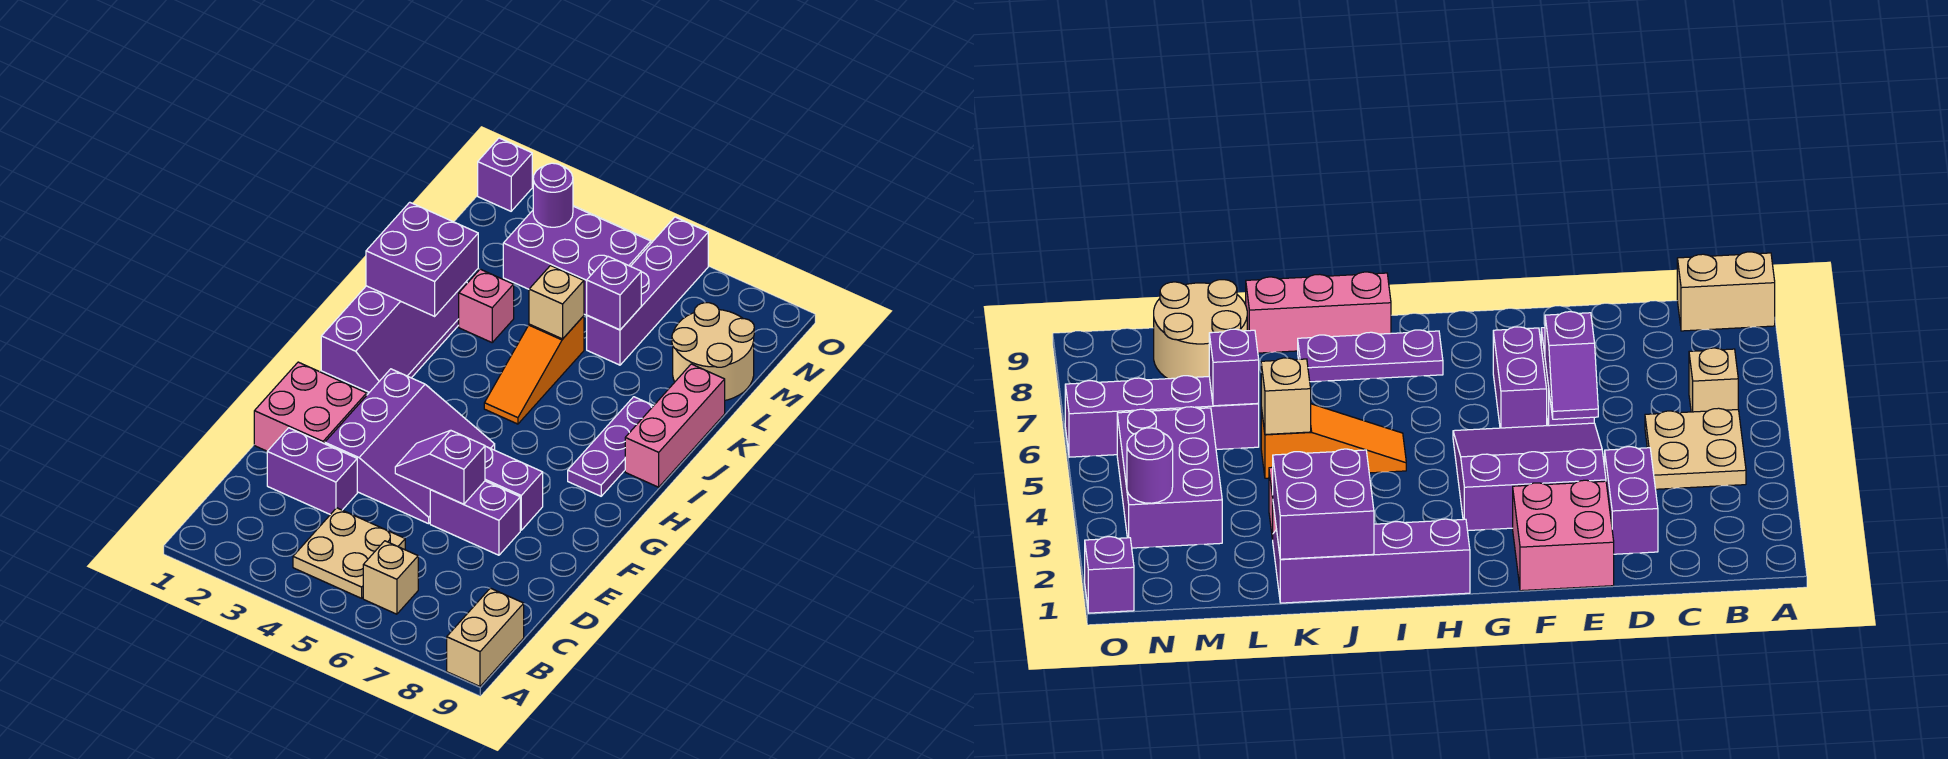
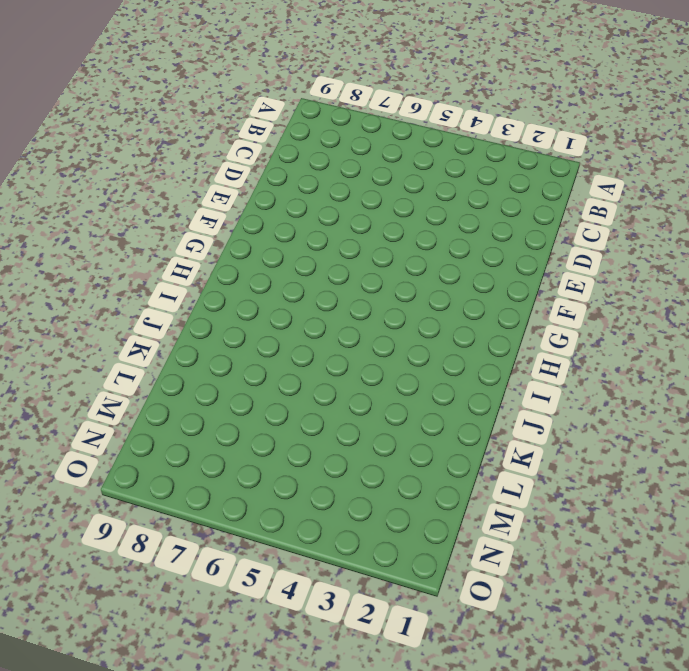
none -> tan brick A9:B9 level 1
none -> tan plate B4:C5 level 1
none -> tan brick B6 level 1

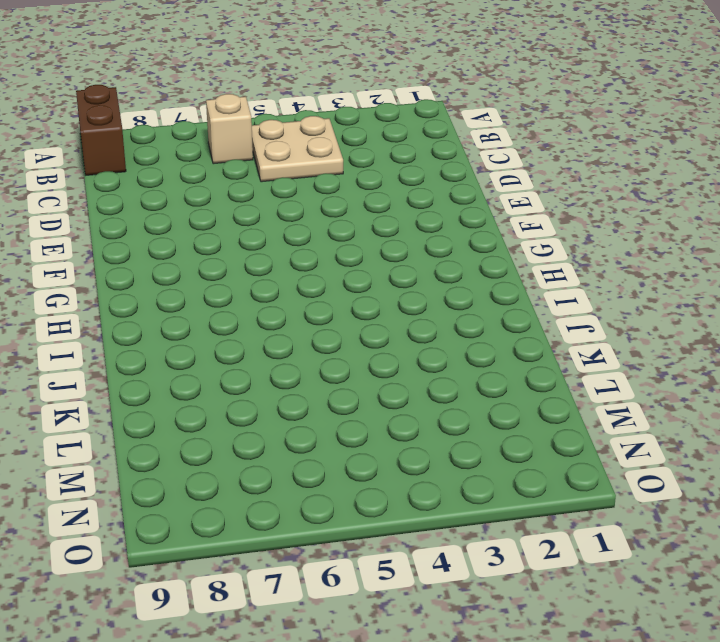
brown brick A9:B9 level 1 -> tan brick A9:B9 level 1
none -> purple brick D2:D3 level 1
none -> pink brick E1:F2 level 1
none -> purple slope E3:G5 level 1 top 3

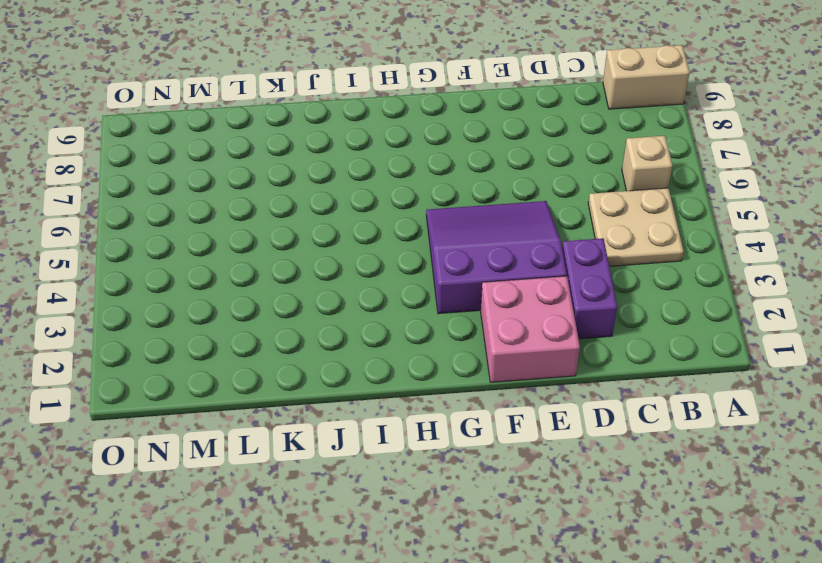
none -> purple brick E6:E7 level 1
none -> purple brick F6:F7 level 1
none -> purple slope H1:K2 level 1 top 1

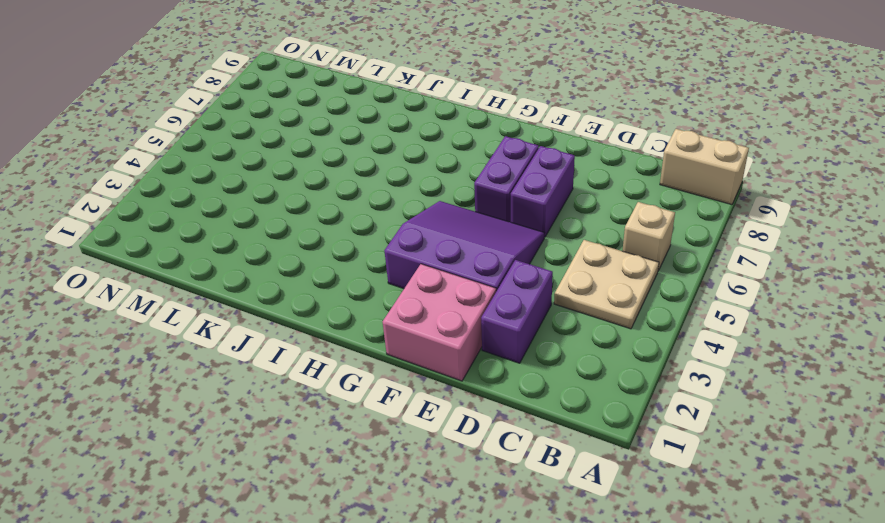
none -> purple slope H1:K2 level 1 top 1
none -> purple plate H8:J8 level 1
none -> orange slope I5:K5 level 1 top K

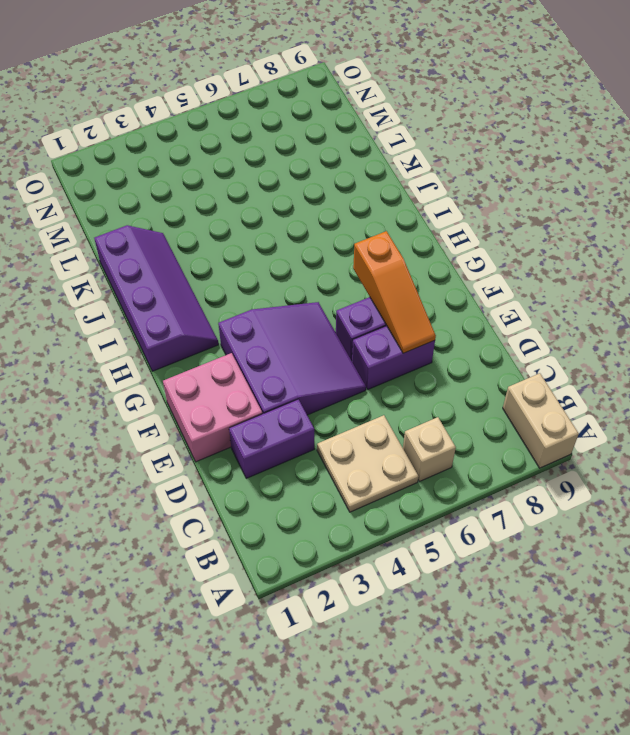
orange slope E7:G7 level 2 top G -> orange slope I5:K5 level 1 top K
none -> purple plate H8:J8 level 1
none -> pink brick I9:K9 level 1
none -> pink brick K3 level 1

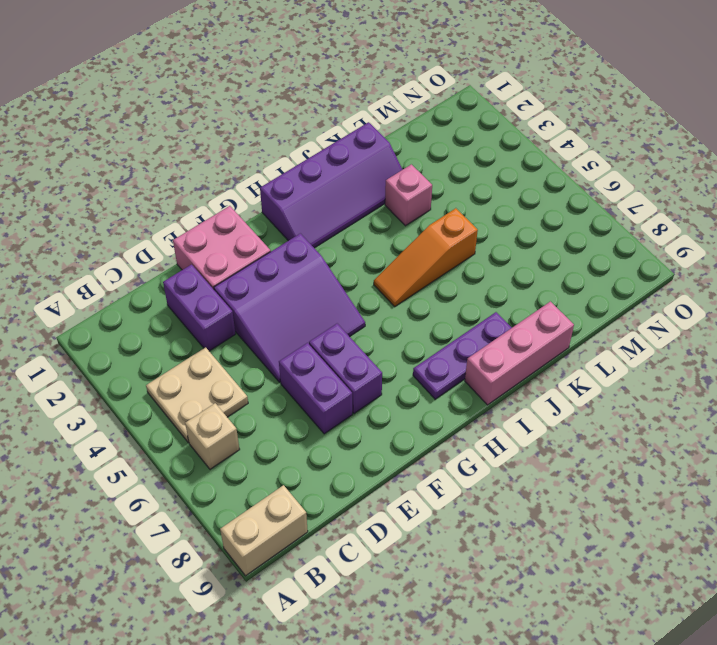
none -> purple brick L6:O6 level 1
none -> tan round brick L8:M9 level 1
none -> purple brick M3:N5 level 1

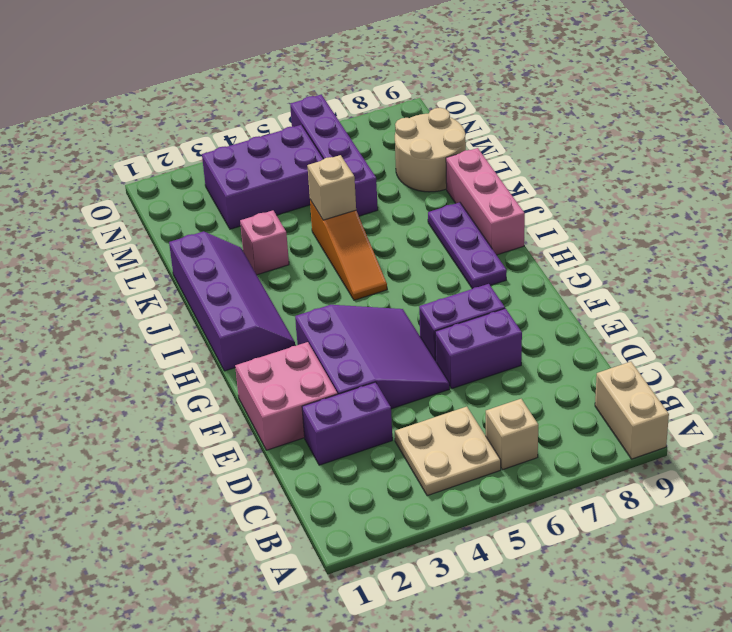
none -> purple brick O1 level 1
none -> purple slope E5:E6 level 2 top 6
none -> purple brick J1:K2 level 2

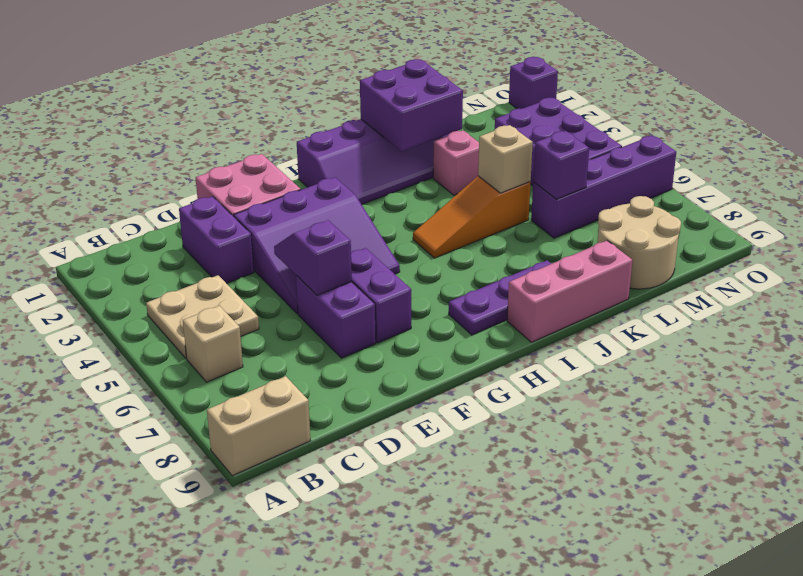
none -> purple round brick N3 level 2

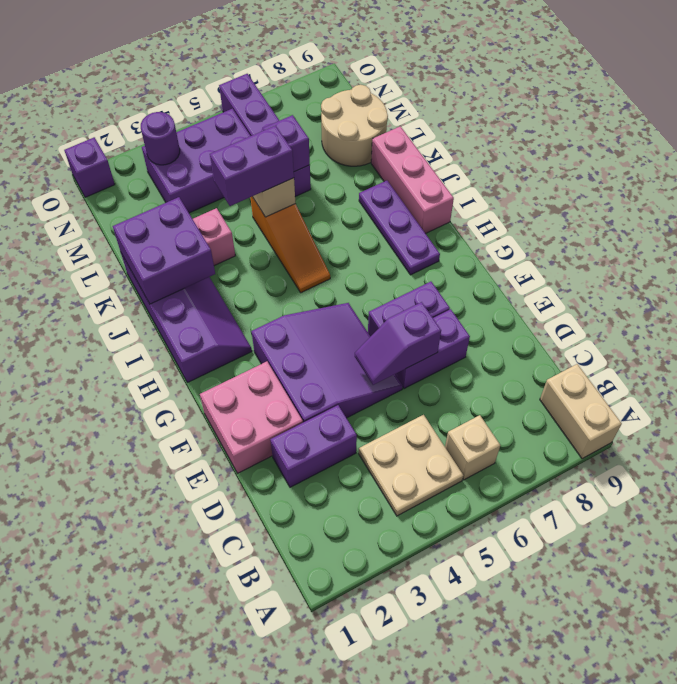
purple brick K4:K5 level 3 -> none

